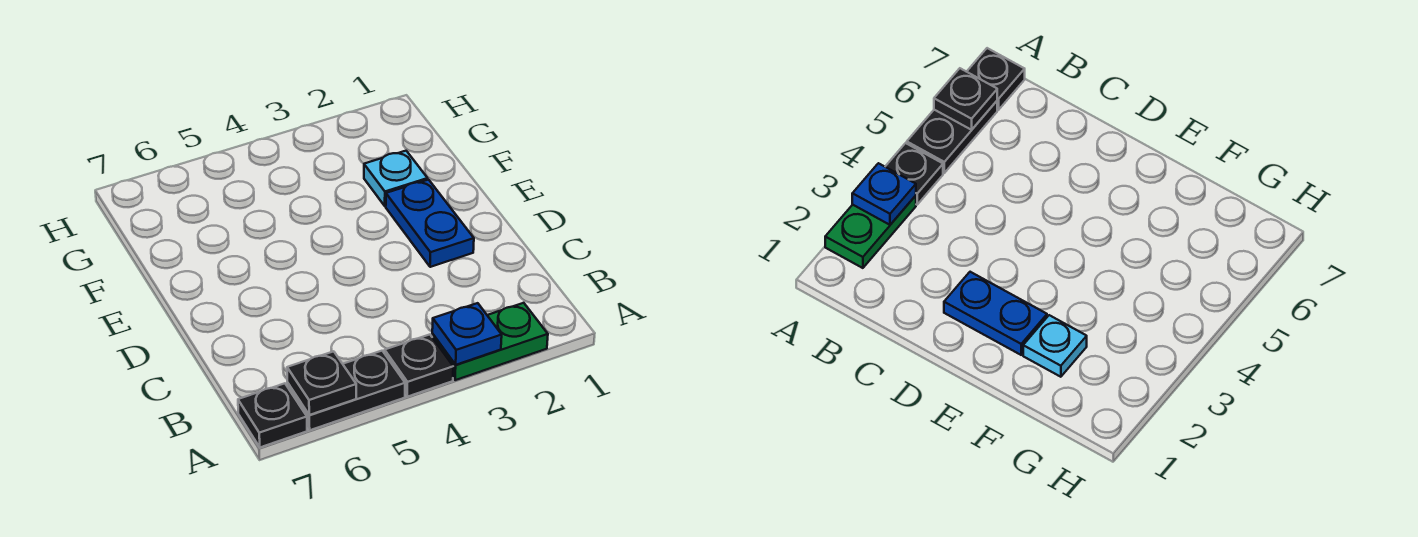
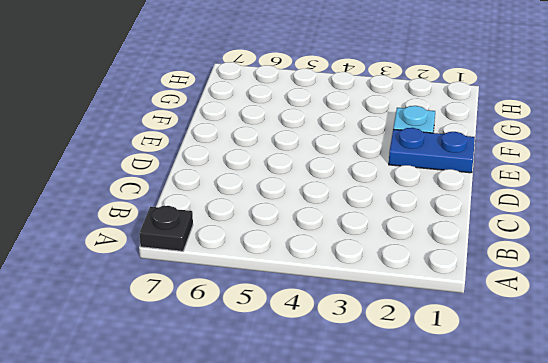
blue plate E1:E2 level 1 -> blue plate D2:E2 level 1
none -> green plate A2:A3 level 1
none -> black plate A4 level 1

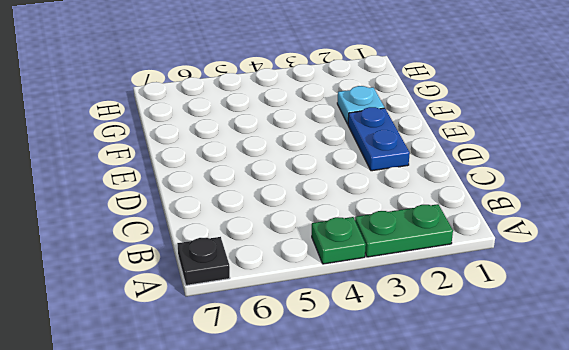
green plate A4 level 1 -> black plate A4 level 1
none -> black plate A5:A6 level 1
none -> blue plate A3 level 2

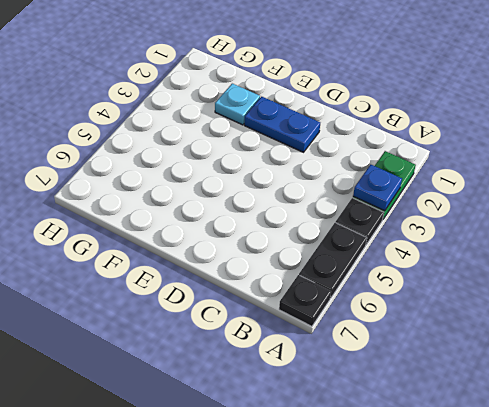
none -> black plate A6 level 2

